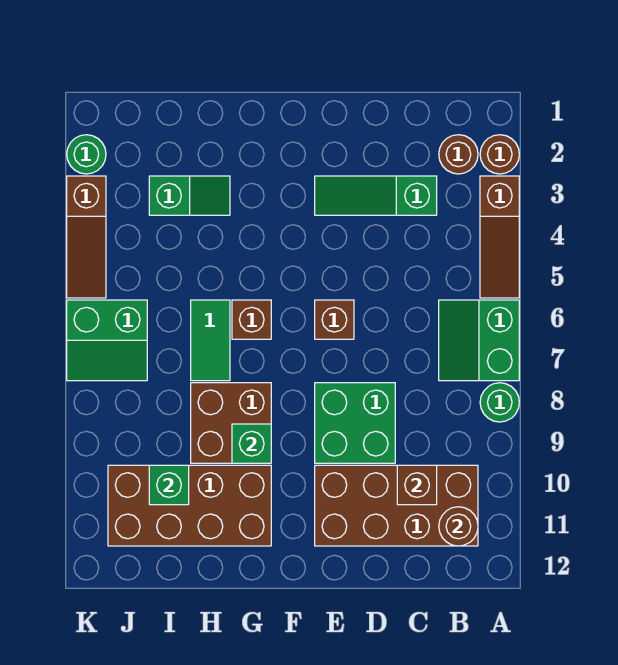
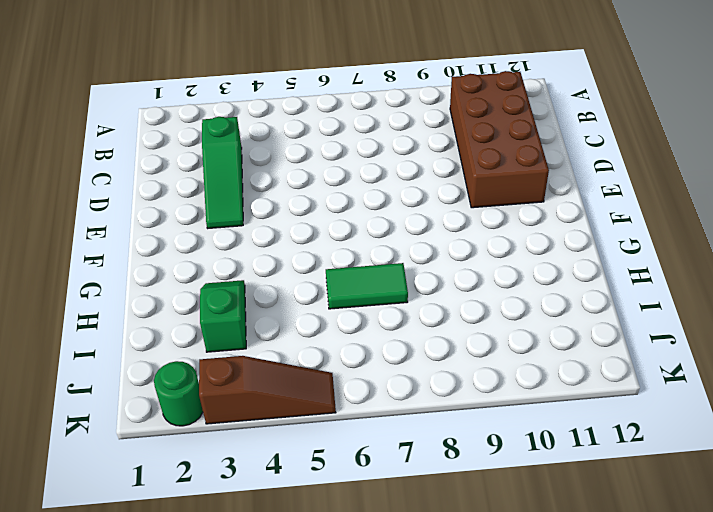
none -> brown round brick A2 level 1
none -> brown slope A3:A5 level 1 top 3
none -> green slope A6:B7 level 1 top A

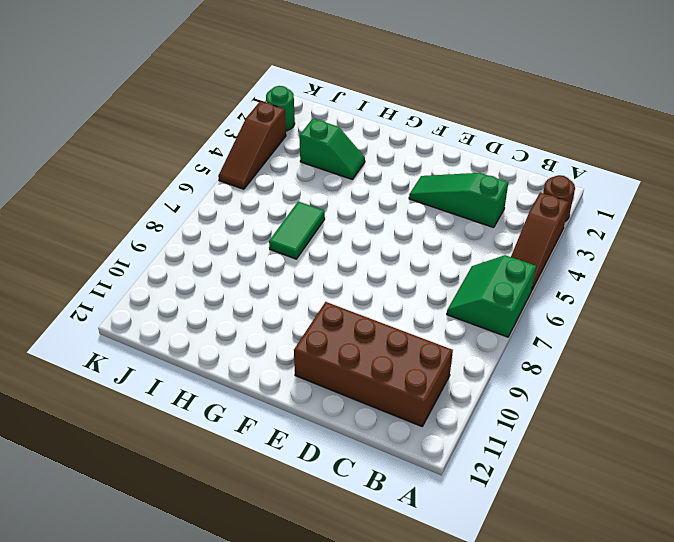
none -> green round brick A8 level 1
none -> brown round brick B2 level 1
none -> green brick D8:E9 level 1

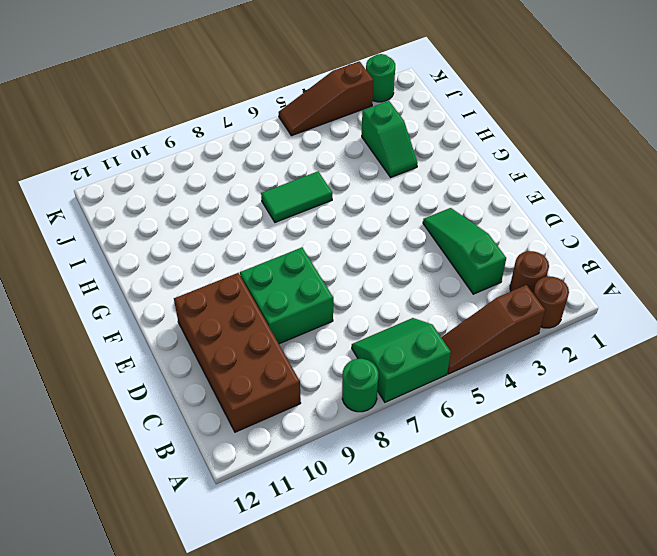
none -> brown brick E6 level 1
none -> brown brick G6 level 1
none -> brown brick G8:H9 level 1

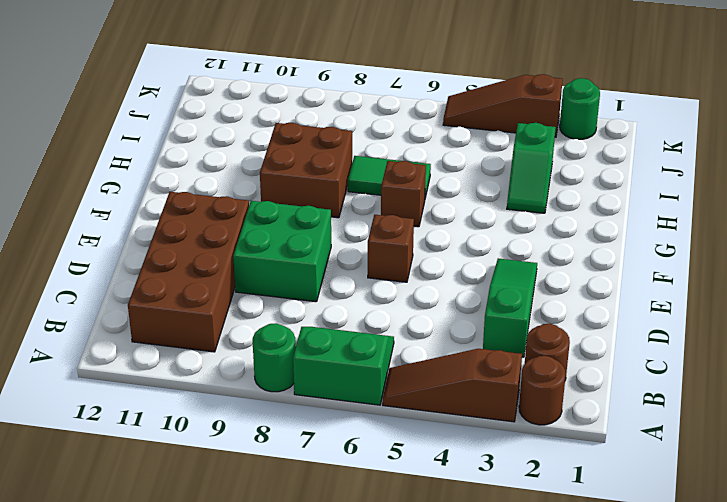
none -> brown brick G10:J11 level 1
none -> green slope J6:K7 level 1 top 6
none -> brown round brick B11 level 2

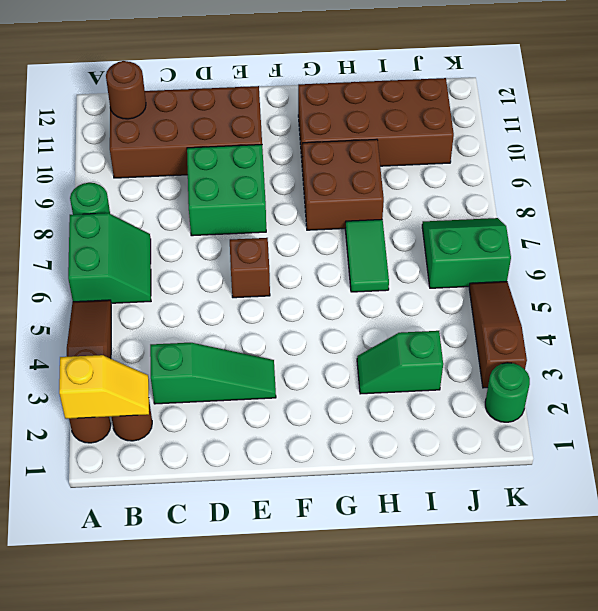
yellow slope A2:B2 level 2 top A -> none
none -> brown brick G6 level 1
none -> brown brick C10 level 2
none -> green brick G9 level 2

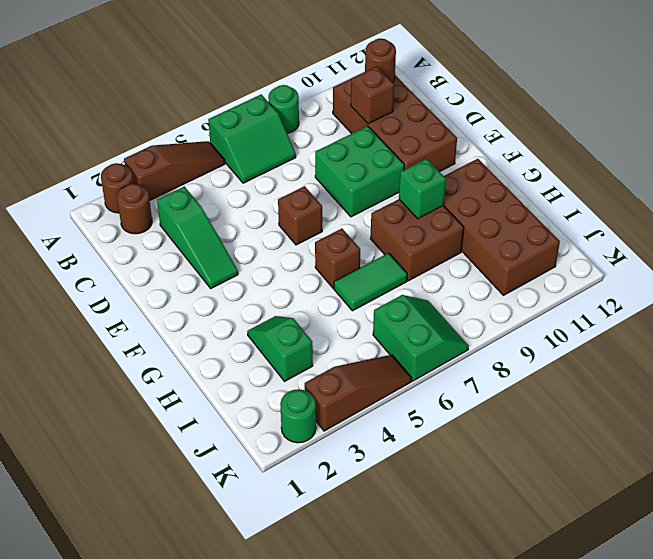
none -> green brick I10 level 2

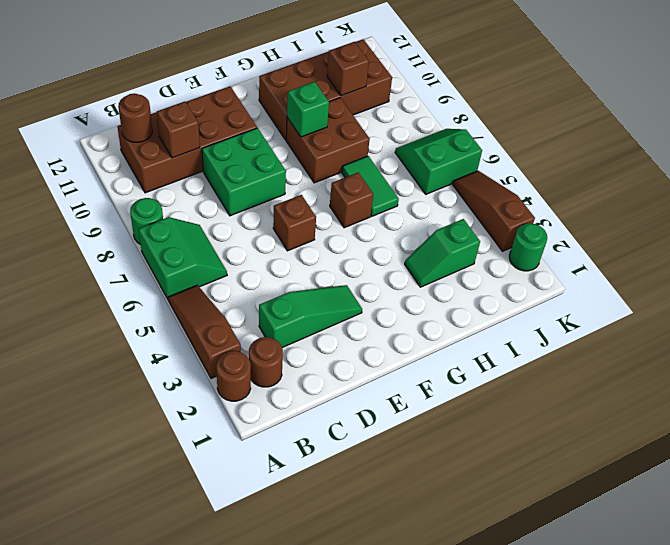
brown brick I10 level 2 -> green brick I10 level 2

